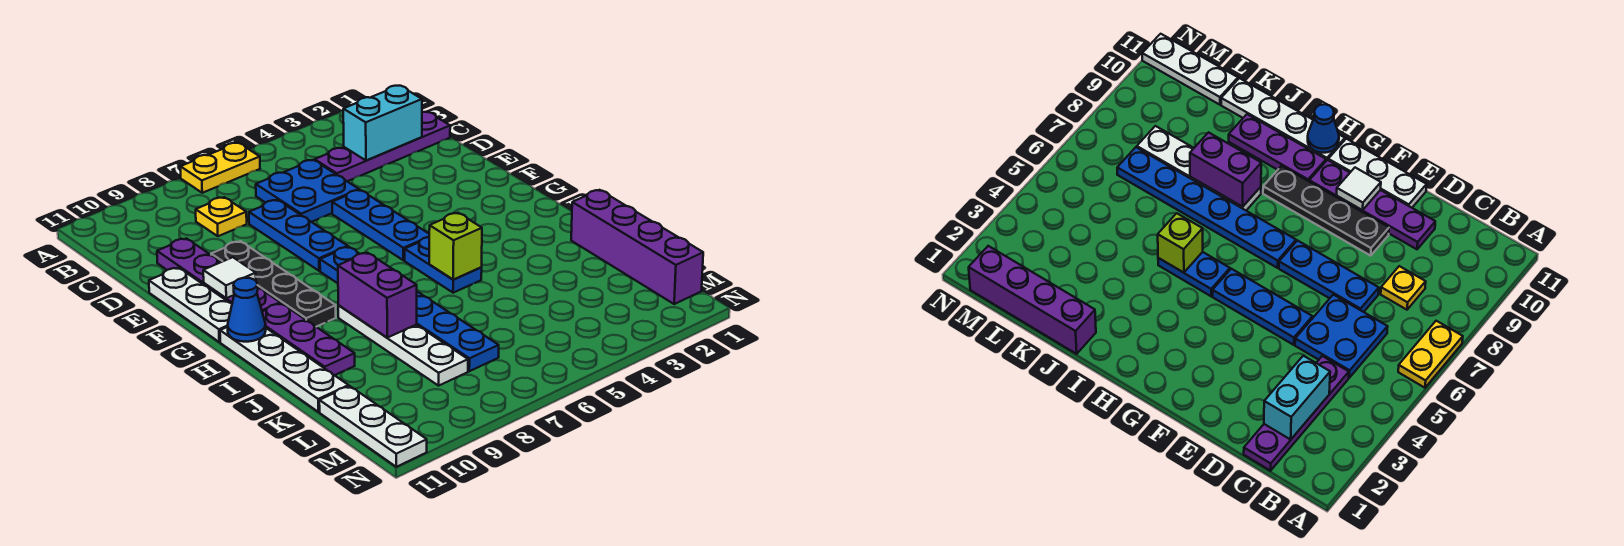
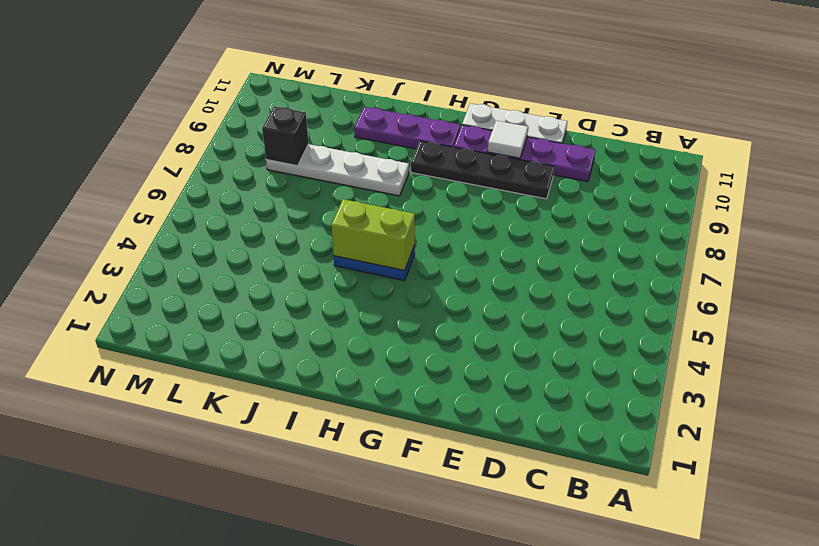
lime brick H5:I5 level 2 -> lime brick I5 level 2
black brick L8 level 2 -> none
none -> yellow plate A6:A7 level 1
none -> purple plate C1:C4 level 1
none -> blue plate C5:D6 level 1

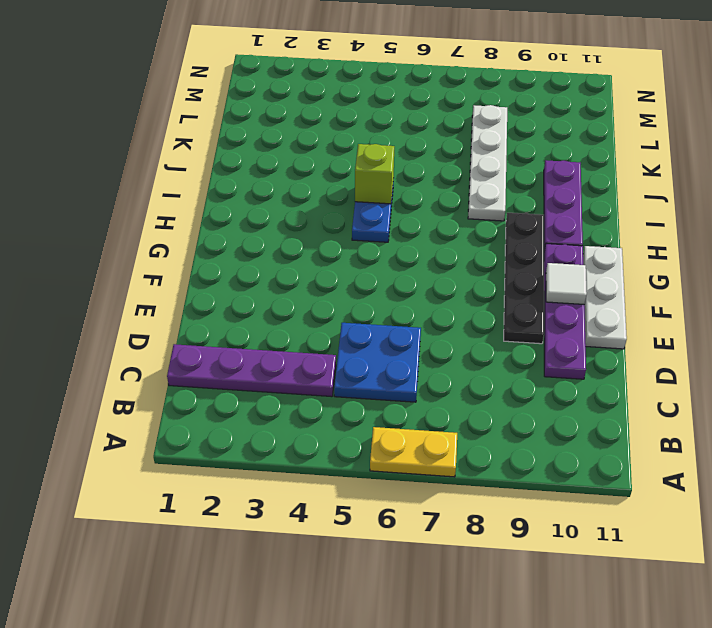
none -> yellow plate C8 level 1
none -> blue plate D7:F7 level 1
none -> blue plate E5:G5 level 1

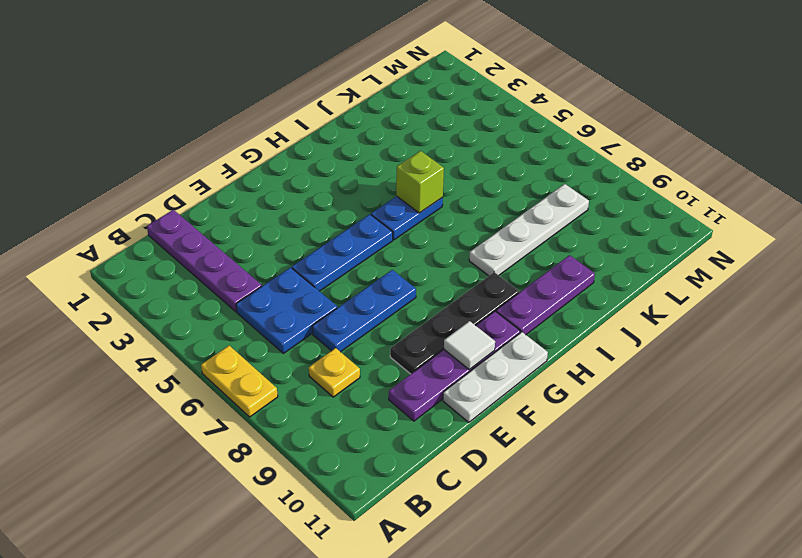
none -> blue plate G7:L7 level 1
none -> white plate H11:K11 level 1
none -> purple brick J1:M1 level 1

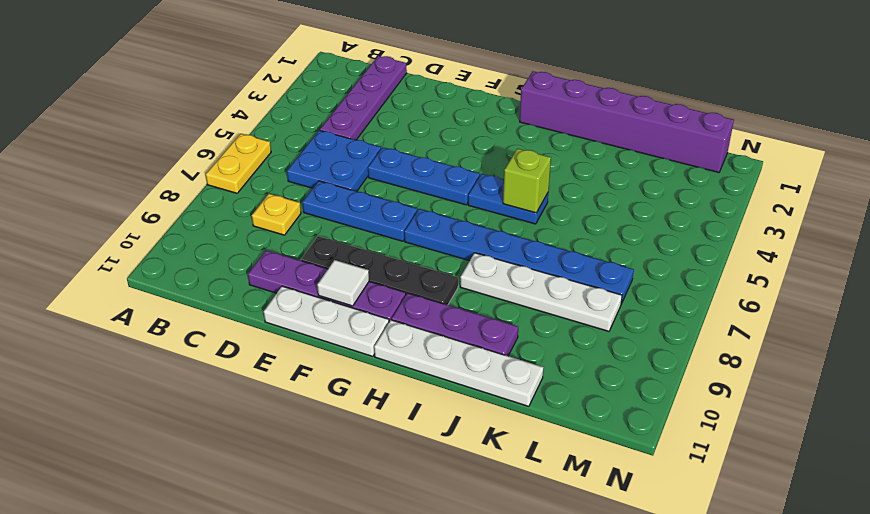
purple brick H1:M1 level 1 -> purple brick J1:M1 level 1
none -> white plate L11:N11 level 1
none -> cyan brick C2:C3 level 2
none -> blue cone H11 level 2

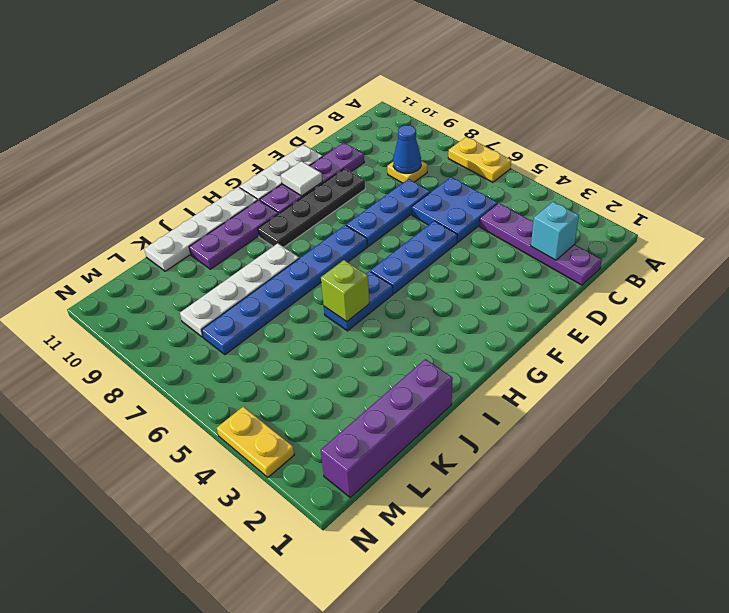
cyan brick C2 level 2 -> cyan brick C2:C3 level 2
blue cone C8 level 2 -> blue cone H11 level 2
yellow plate N3:N4 level 1 -> none
none -> white plate L11:N11 level 1
none -> purple brick I8:J8 level 2

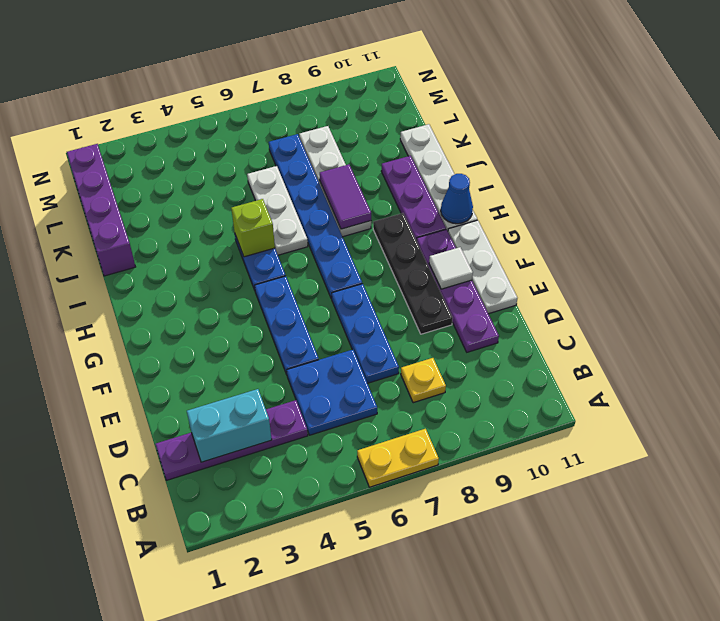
white plate I6:K6 level 1 -> white plate L11:N11 level 1
purple tile I8:J8 level 2 -> purple brick I8:J8 level 2

